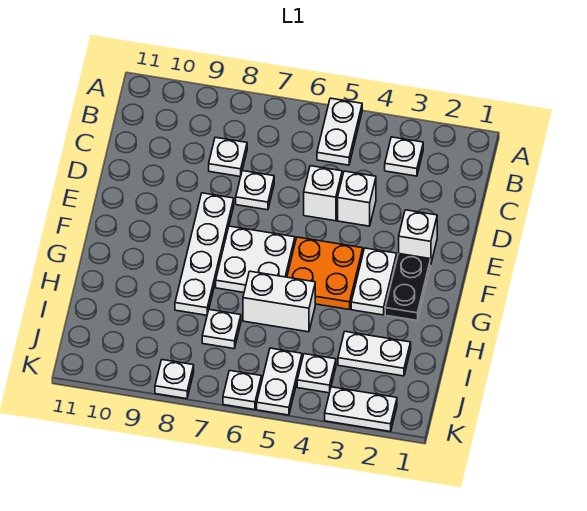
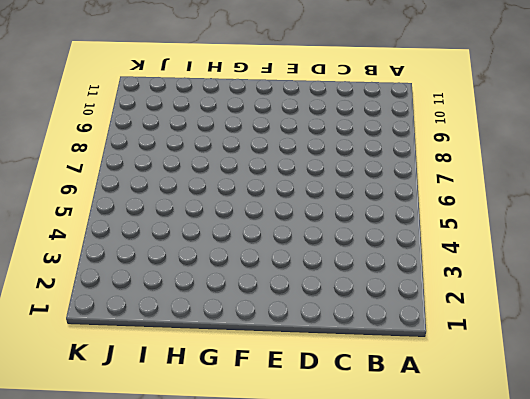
none -> white plate A5:B5 level 1
none -> white plate B3 level 1
none -> white plate C8 level 1

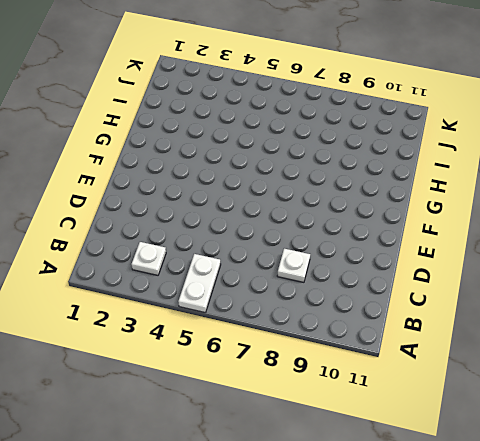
none -> white brick D4 level 1
none -> white brick D5 level 1
none -> white plate D7 level 1

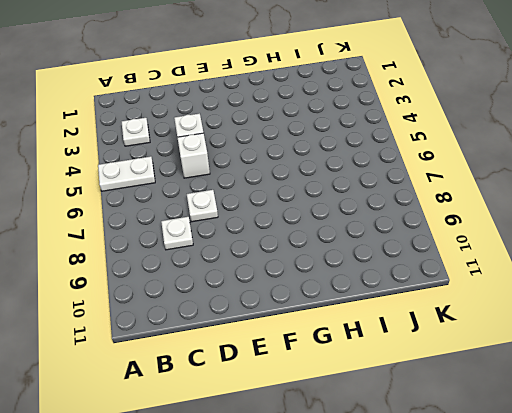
none -> white brick E2 level 1
none -> white plate E8:H8 level 1
none -> black plate F2:G2 level 1

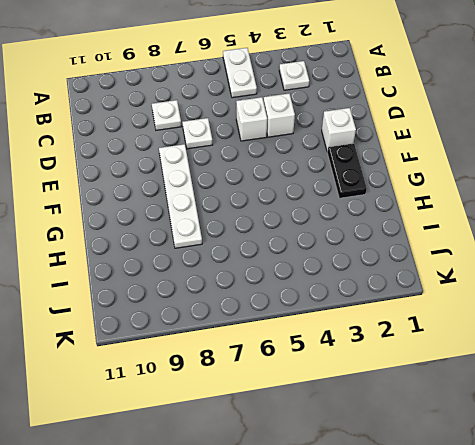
none -> white plate F3:G3 level 1
none -> orange plate F4:G5 level 1
none -> white plate F6:G7 level 1

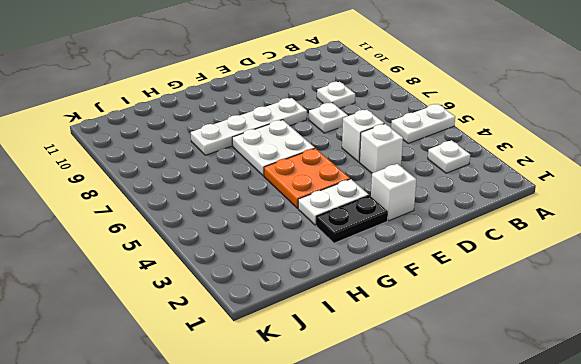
none -> white brick H5:H6 level 1
none -> white plate I2:I3 level 1
none -> white plate I7 level 1

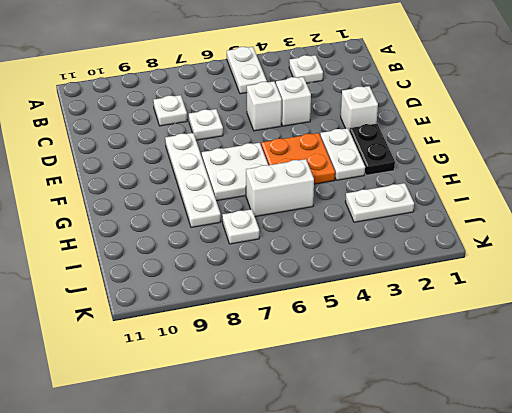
none -> white plate J4 level 1
none -> white plate J5:K5 level 1
none -> white plate K2:K3 level 1

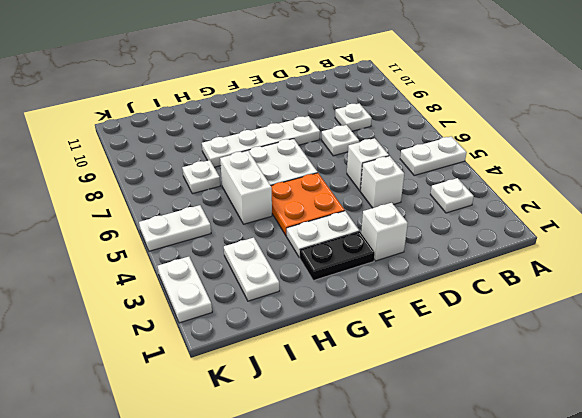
none -> white plate J4 level 1
none -> white plate K6 level 1
none -> white plate K8 level 1

